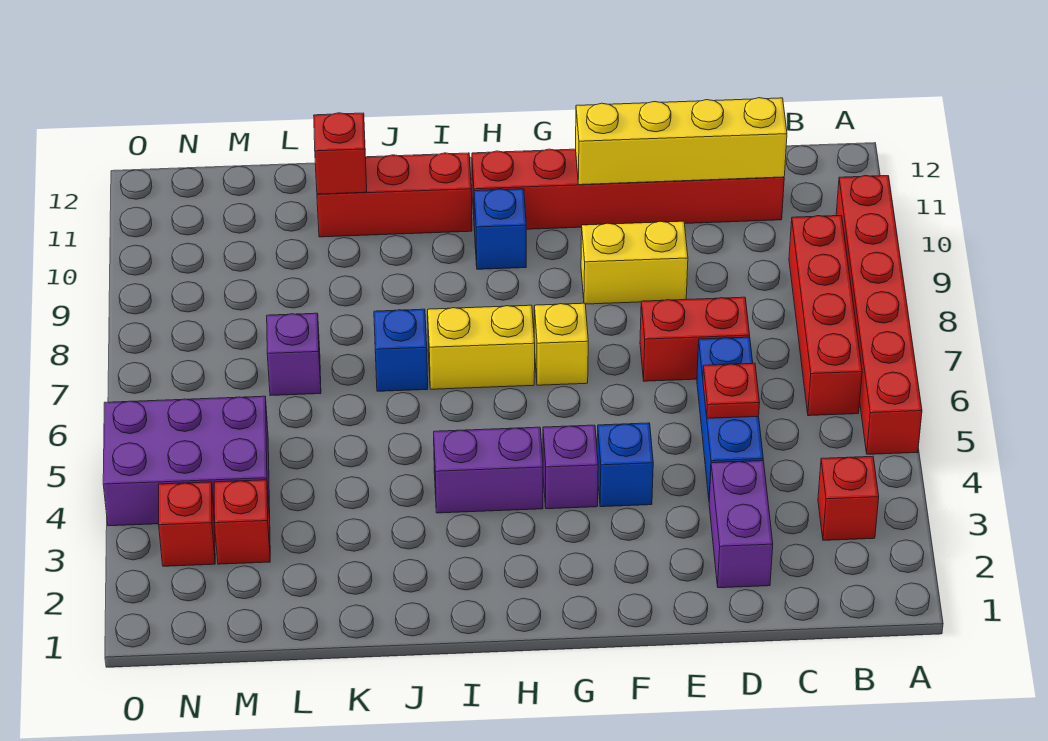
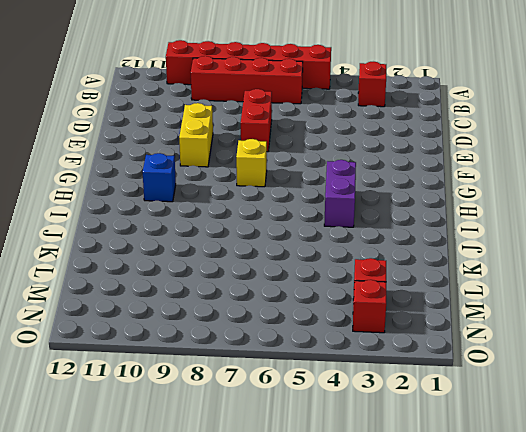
none -> red brick C11:H11 level 1
none -> purple brick D2:D3 level 1
none -> blue brick D4:D6 level 1

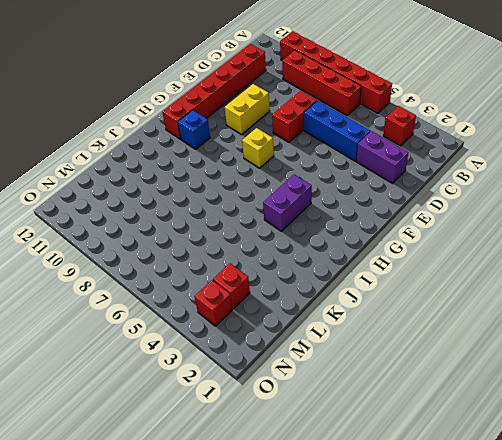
none -> blue brick F4 level 1
none -> purple brick G4 level 1
none -> yellow brick H7:I7 level 1

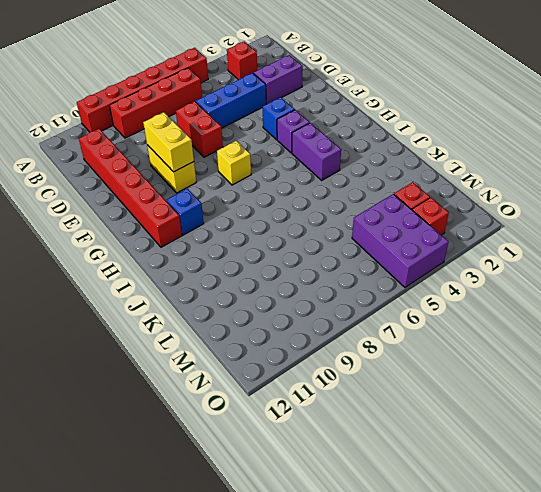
yellow brick E9:F9 level 2 -> yellow brick H7:I7 level 1
none -> red brick I11:K11 level 1
none -> blue brick J7 level 1
none -> purple brick L7 level 1

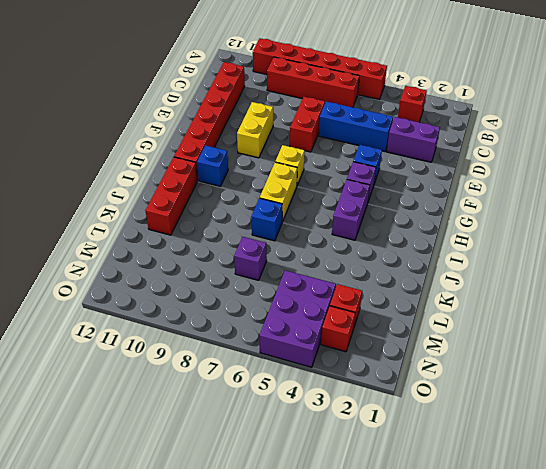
none -> yellow brick C11:F11 level 2
none -> red plate D5 level 2
none -> red brick K11 level 2

